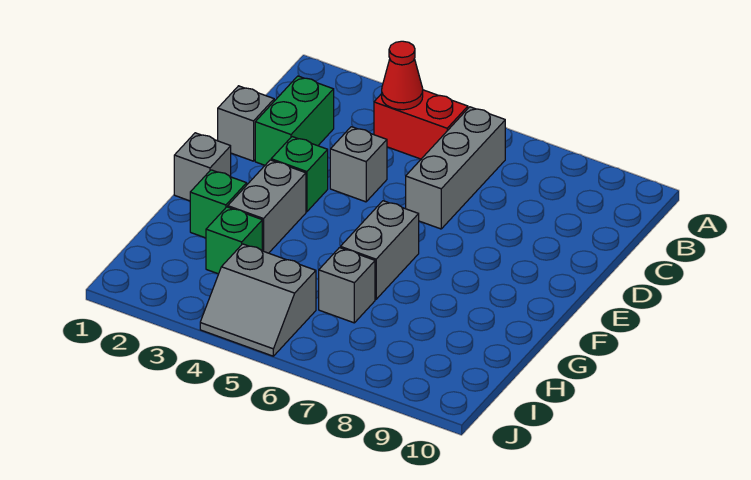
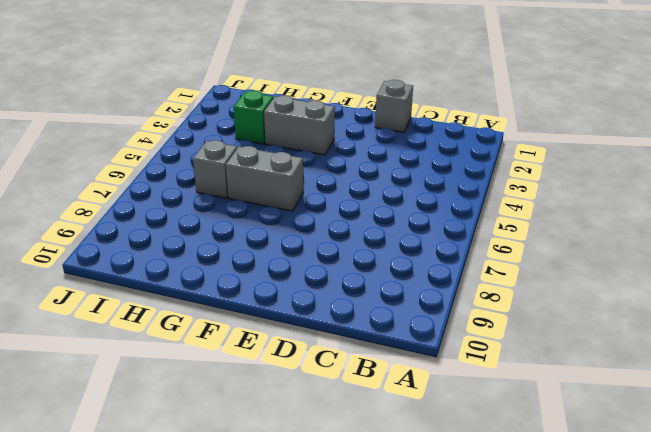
none -> red brick B4:B5 level 1
none -> grey brick B6:D6 level 1
none -> green brick C2:D2 level 1

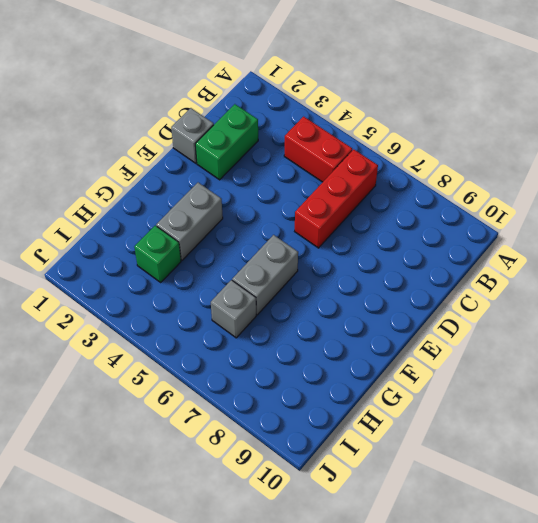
red brick B6:D6 level 1 -> grey brick B6:D6 level 1
none -> grey brick D4 level 1
none -> green brick E3 level 1
none -> grey brick F1 level 1

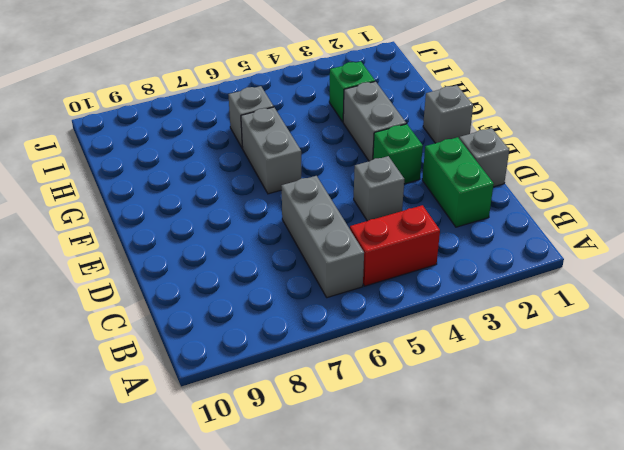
none -> green brick G2 level 1
none -> grey slope I4:J5 level 1 top I
none -> red cone B4 level 2

